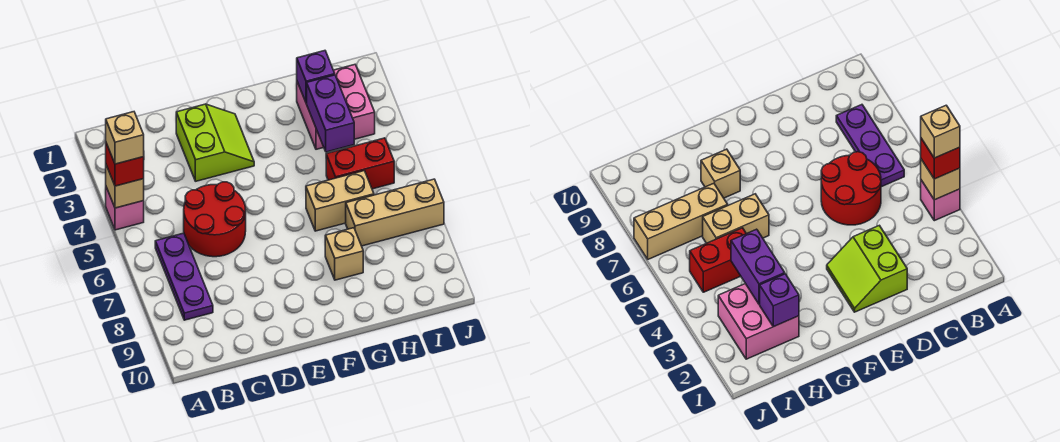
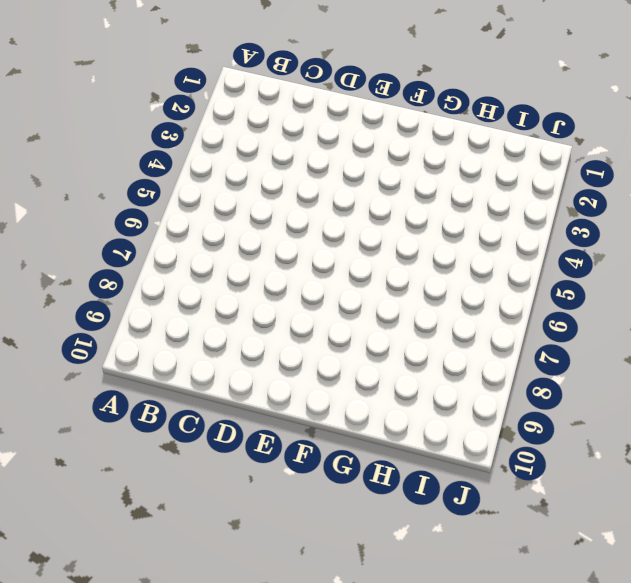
none -> pink brick A4 level 1
none -> purple plate B6:B8 level 1
none -> red round brick C5:D6 level 1

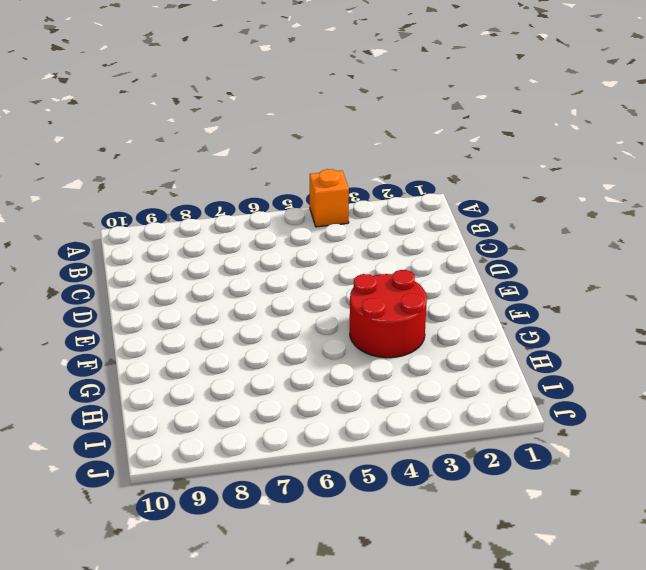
orange brick A4 level 1 -> pink brick A4 level 1
red round brick F3:G4 level 1 -> red round brick C5:D6 level 1
none -> purple plate B6:B8 level 1
none -> lime slope D2:E3 level 1 top D
none -> tan brick G6:H6 level 1

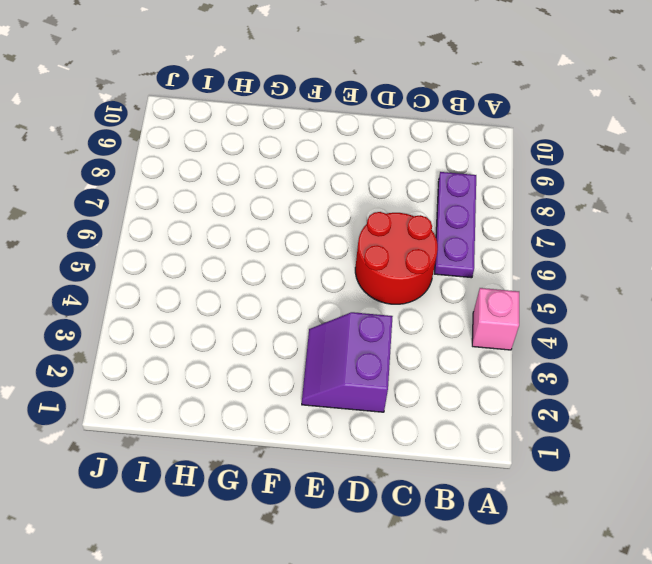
purple slope D2:E3 level 1 top D -> lime slope D2:E3 level 1 top D
none -> tan brick G6:H6 level 1
none -> tan brick G8 level 1
none -> pink brick H2:I3 level 1

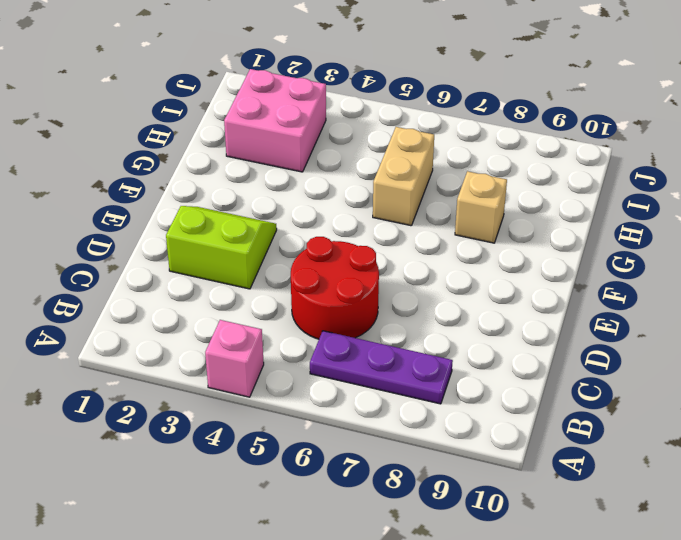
none -> red brick H5:I5 level 1
none -> tan brick H7:J7 level 1
none -> tan brick A4 level 2

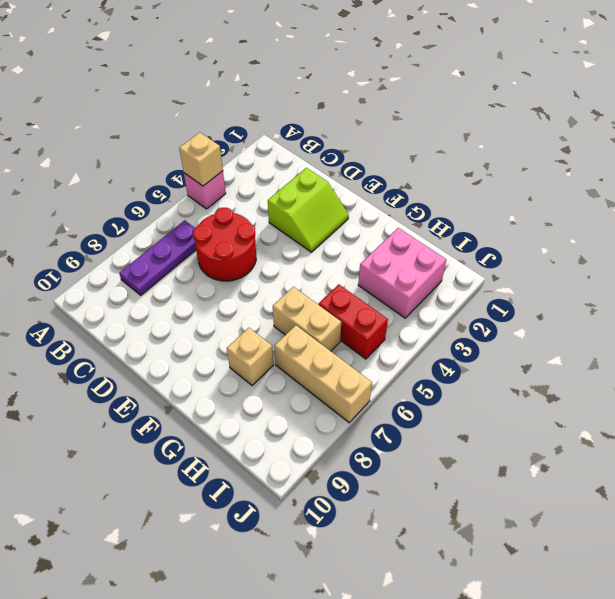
none -> purple brick H2 level 2
none -> purple brick H3:H4 level 2
none -> red brick A4 level 3

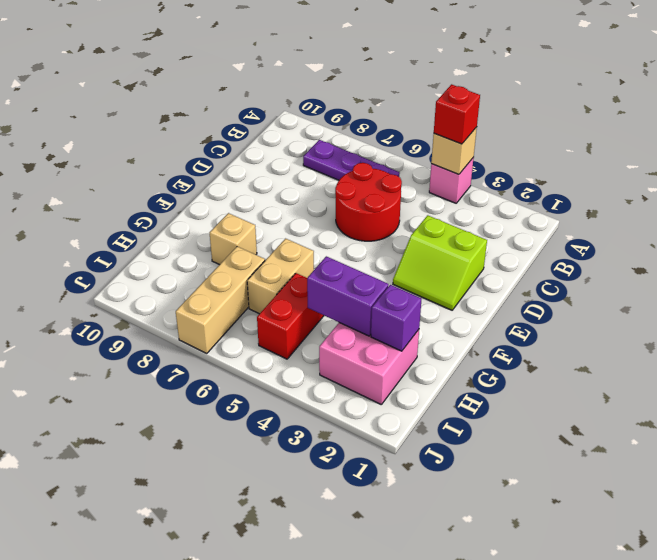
none -> tan brick A4 level 4

